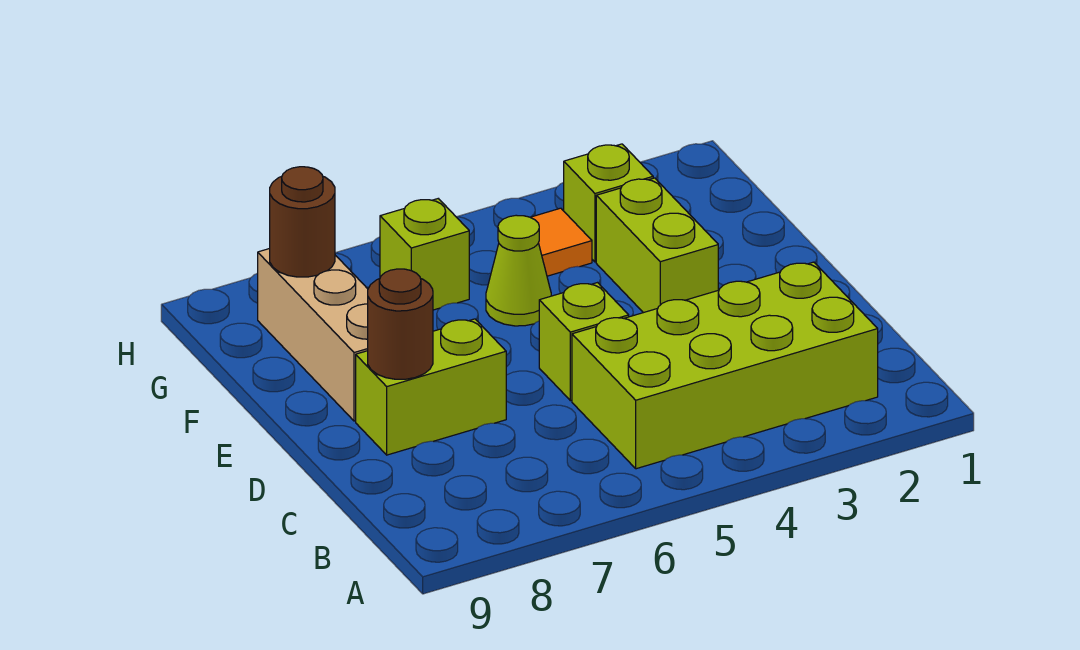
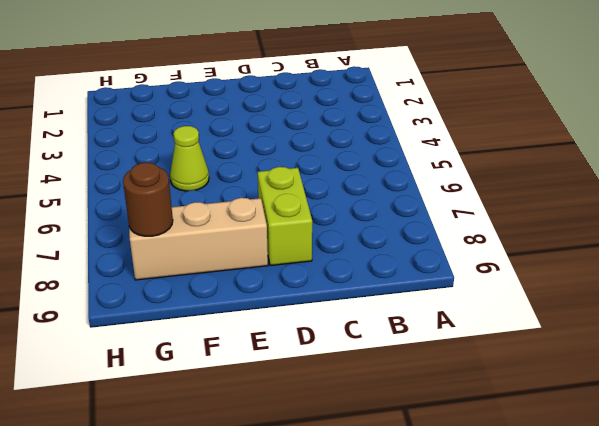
none -> lime brick B2:C5 level 1
none -> lime brick D5 level 1

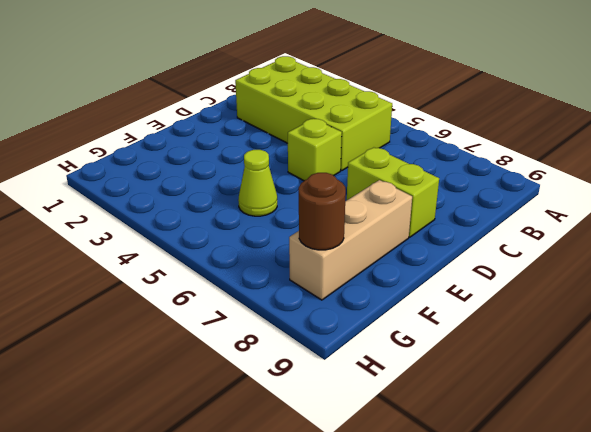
none -> lime brick E3:F3 level 1
none -> lime brick G3 level 1

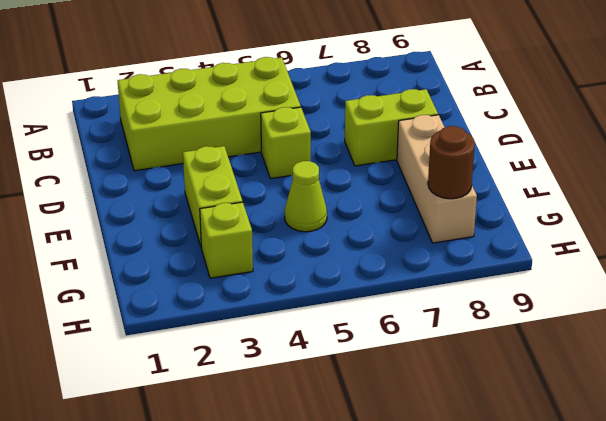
none -> orange tile G4 level 1
none -> lime brick G6 level 1

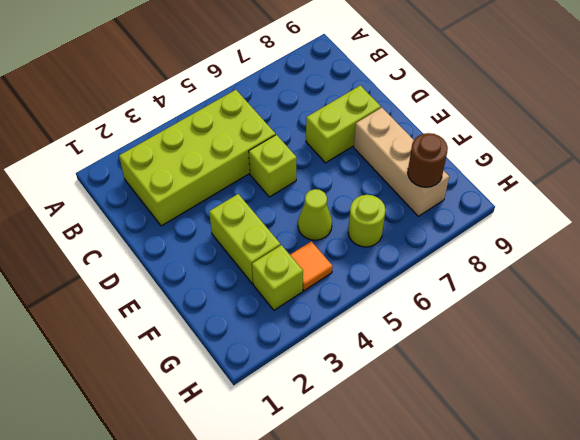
lime round brick G6 level 1 -> lime brick G6 level 1
none -> brown round brick D8 level 2

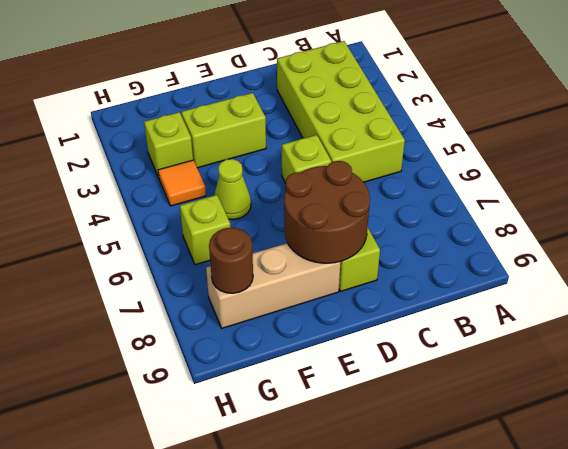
brown round brick D7:E8 level 2 -> brown round brick D8 level 2

